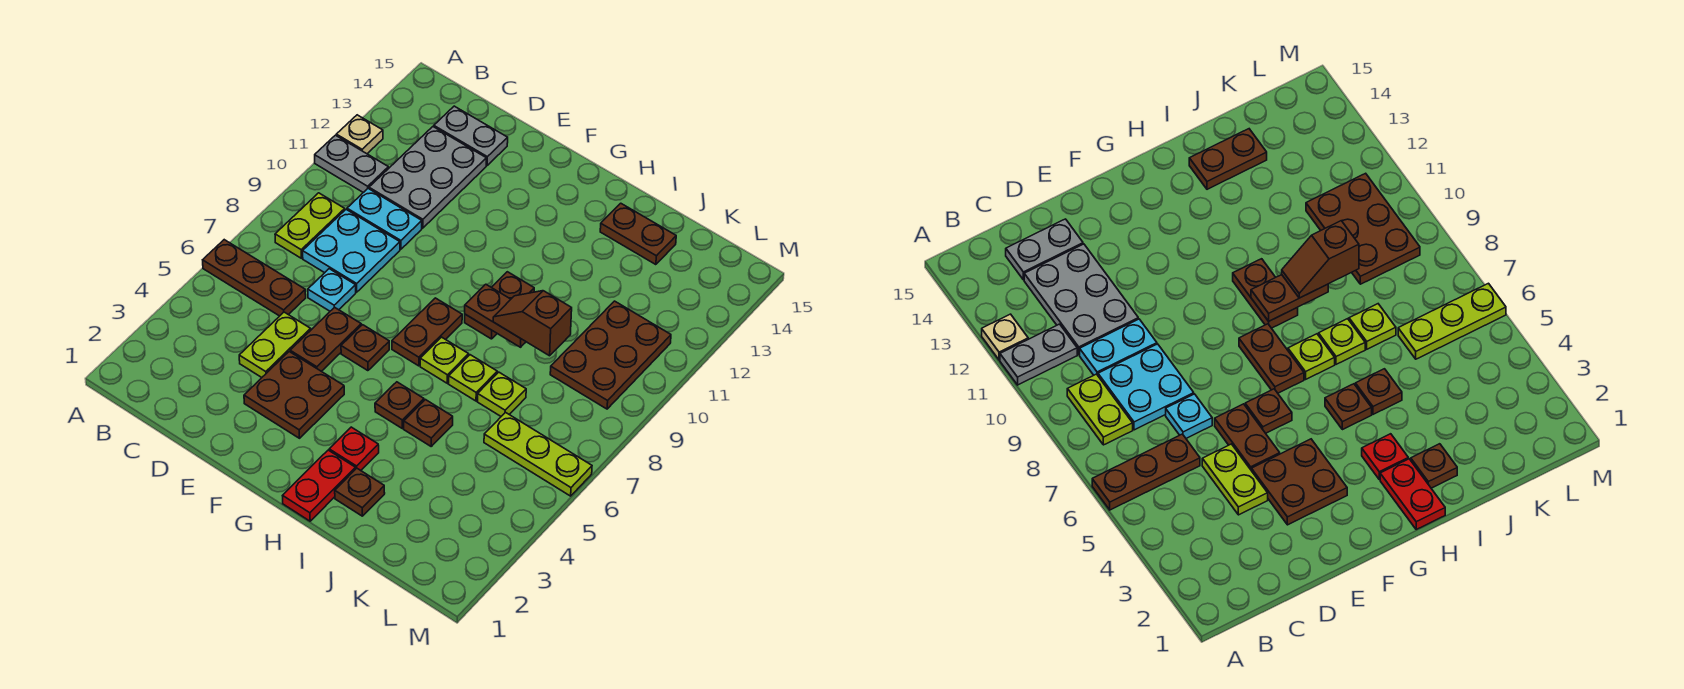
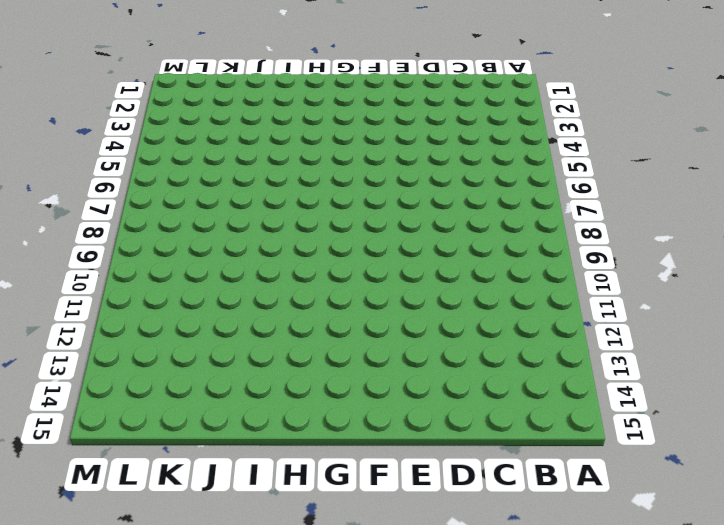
none -> brown plate A6:C6 level 1
none -> grey plate A11:B11 level 1
none -> tan plate A12 level 1

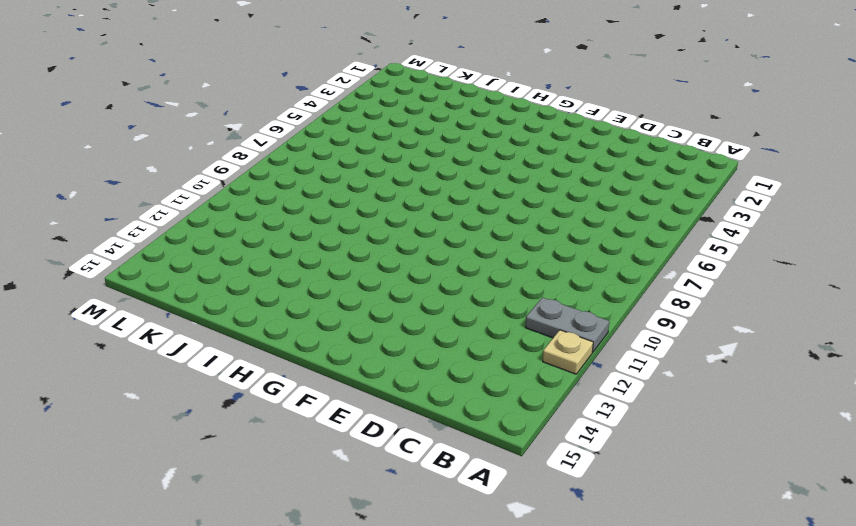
none -> brown plate A6:C6 level 1
none -> lime plate B8:B9 level 1
none -> cyan plate C8:D9 level 1

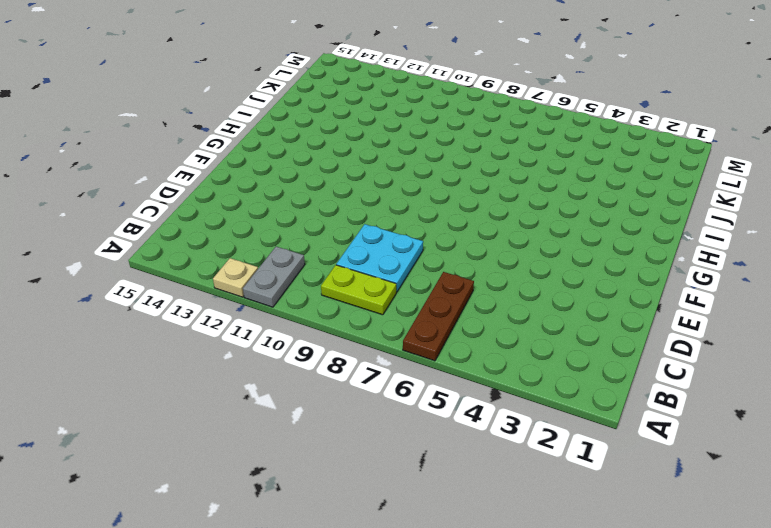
none -> cyan plate C10:D10 level 1
none -> grey plate C11:D13 level 1
none -> grey plate C14:D14 level 1

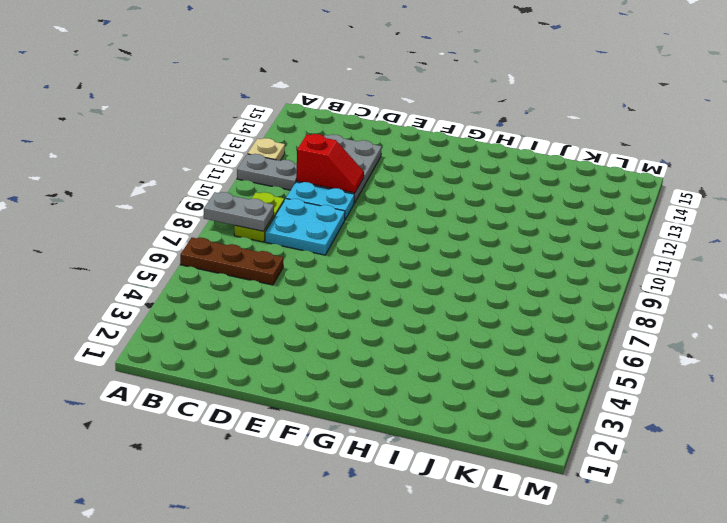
grey plate A8:B8 level 2 -> grey plate C14:D14 level 1
red slope C11:D11 level 2 top C -> none
none -> lime plate D4:D5 level 1
none -> cyan plate D7 level 1
none -> brown plate E3:F4 level 1

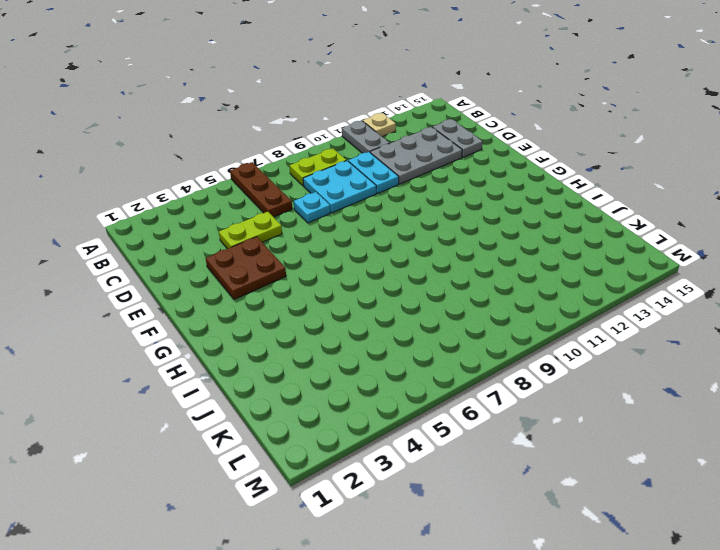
none -> brown plate E5:E6 level 1
none -> brown plate F6 level 1
none -> brown plate G7:G8 level 1

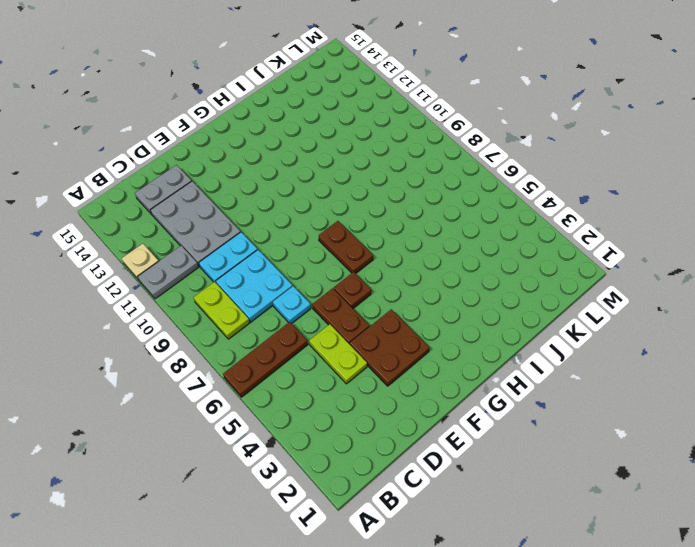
none -> red plate H1:H2 level 1
none -> red plate H3 level 1
none -> brown plate H5 level 1

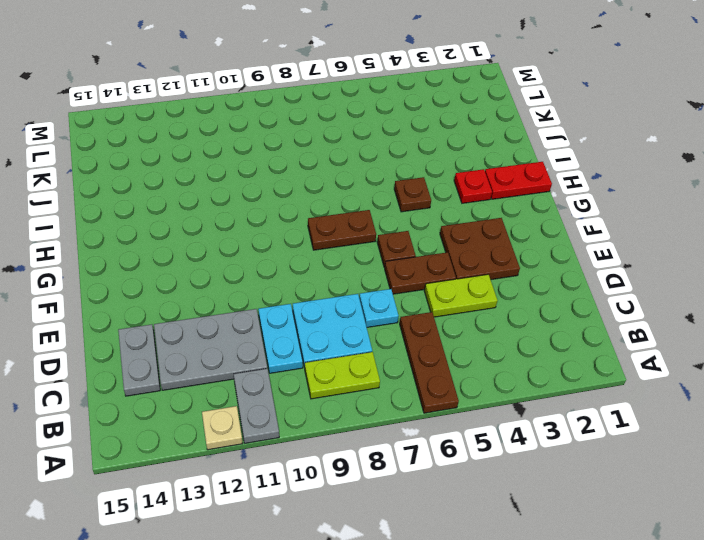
none -> lime plate H7 level 1
none -> brown plate H9:H10 level 1
none -> brown plate I2 level 1

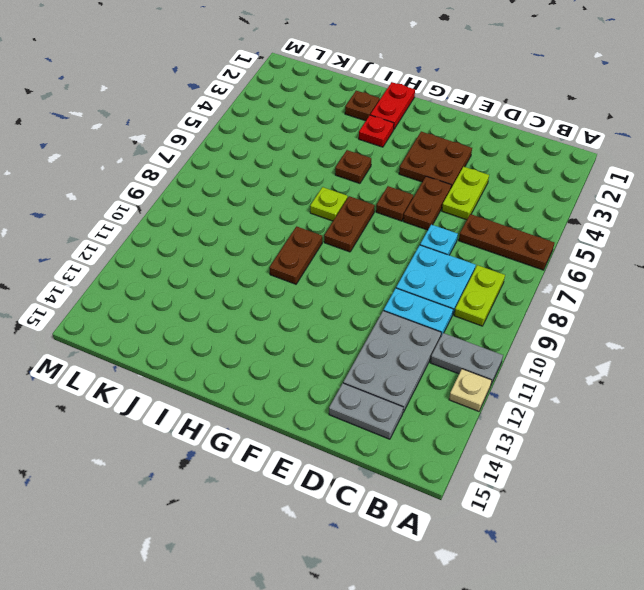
none -> brown plate I5 level 1
none -> lime plate I7 level 1
none -> brown plate I14:J14 level 1

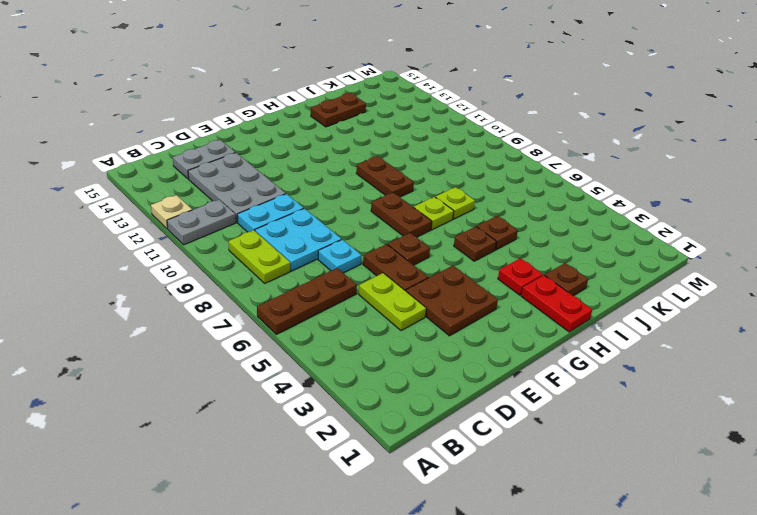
none -> lime plate J7 level 1
none -> lime plate K6:M6 level 1
none -> brown plate K9:L11 level 1

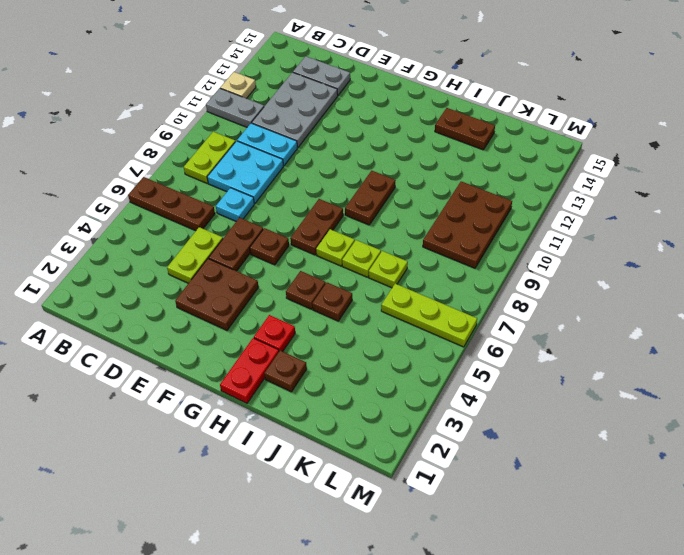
none -> brown plate H9:I9 level 2
none -> brown slope I9:J9 level 3 top J

